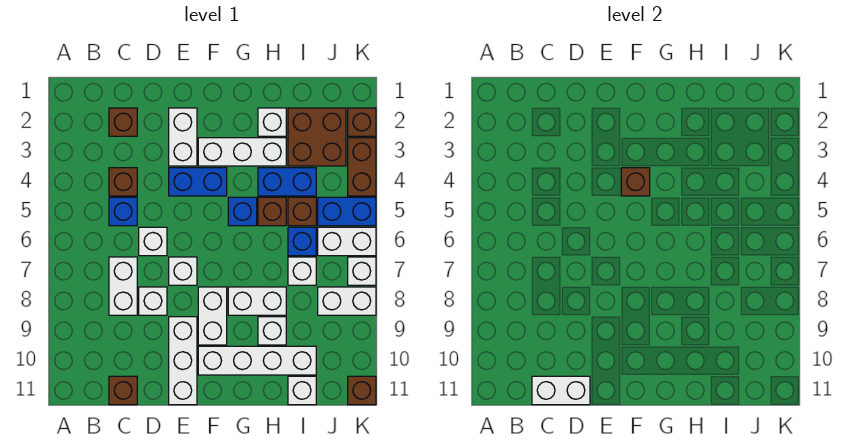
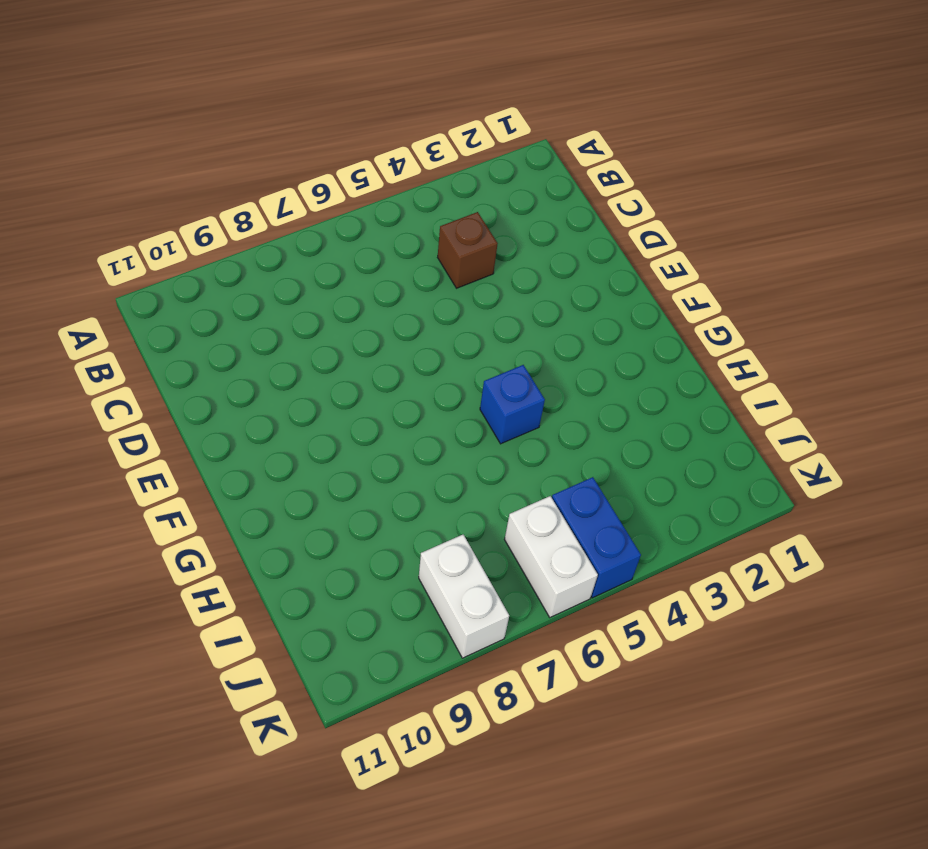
none -> brown brick C2 level 1
none -> blue brick C5 level 1
none -> white brick C7:C8 level 1
none -> brown brick C11 level 1

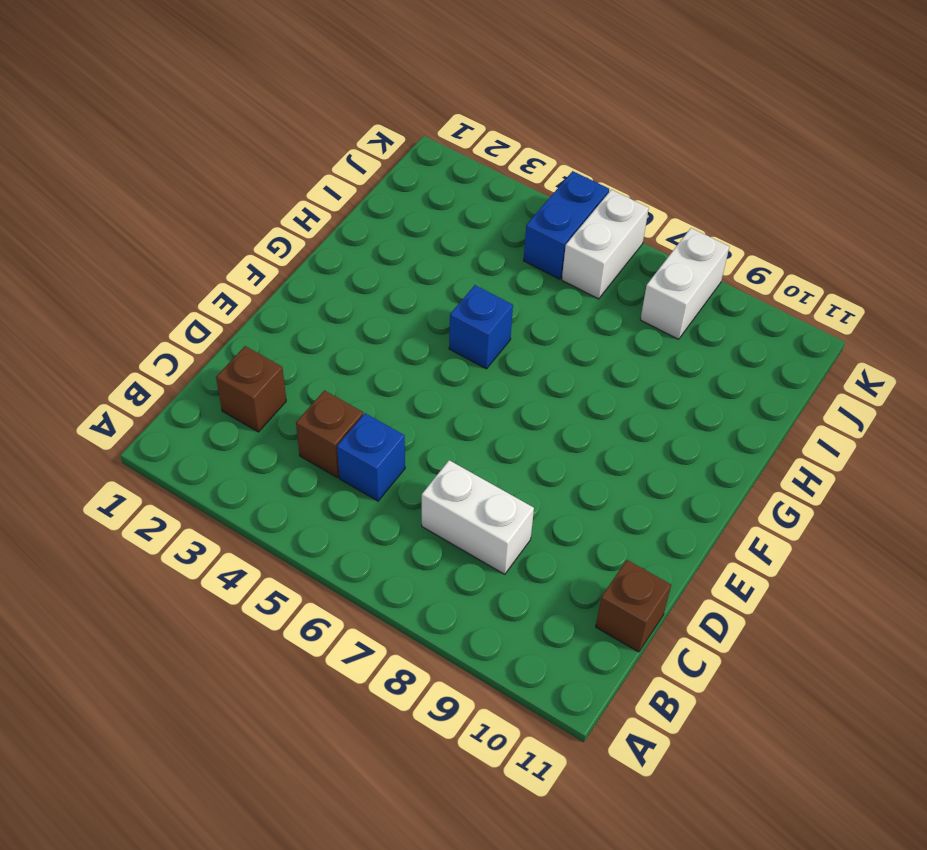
none -> white brick D6 level 1
none -> white brick D8 level 1
none -> white brick E2:E3 level 1
none -> blue brick E4:F4 level 1

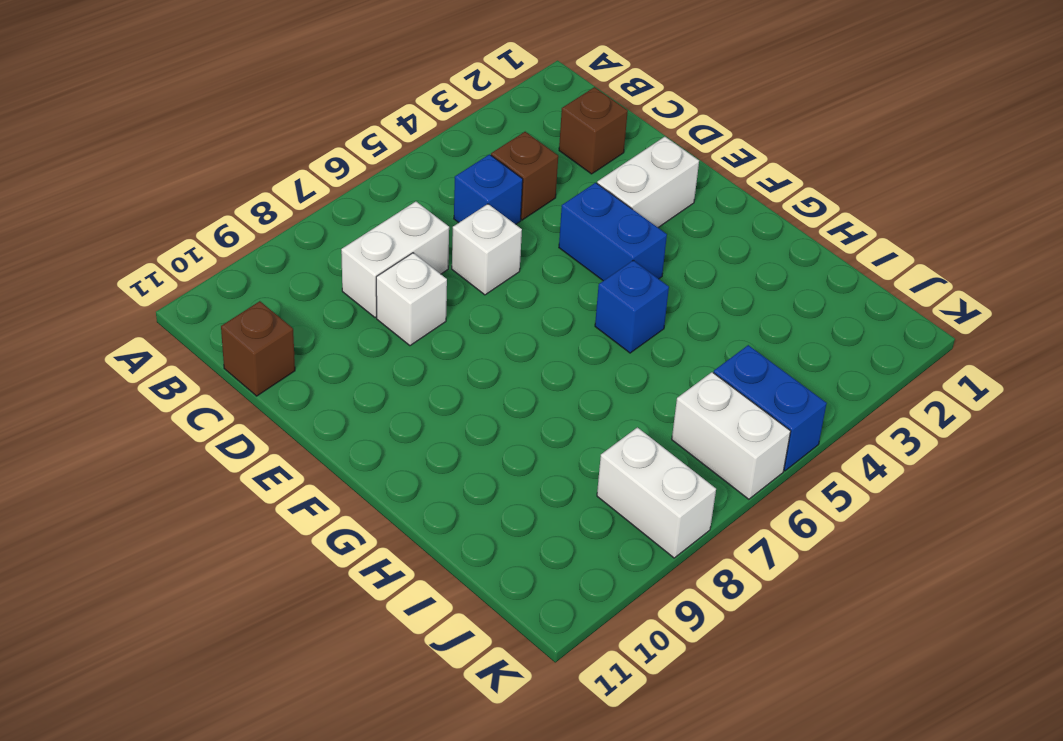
none -> white brick E7 level 1
none -> white brick E9:E11 level 1
none -> white brick F3:H3 level 1
none -> white brick F8:F9 level 1

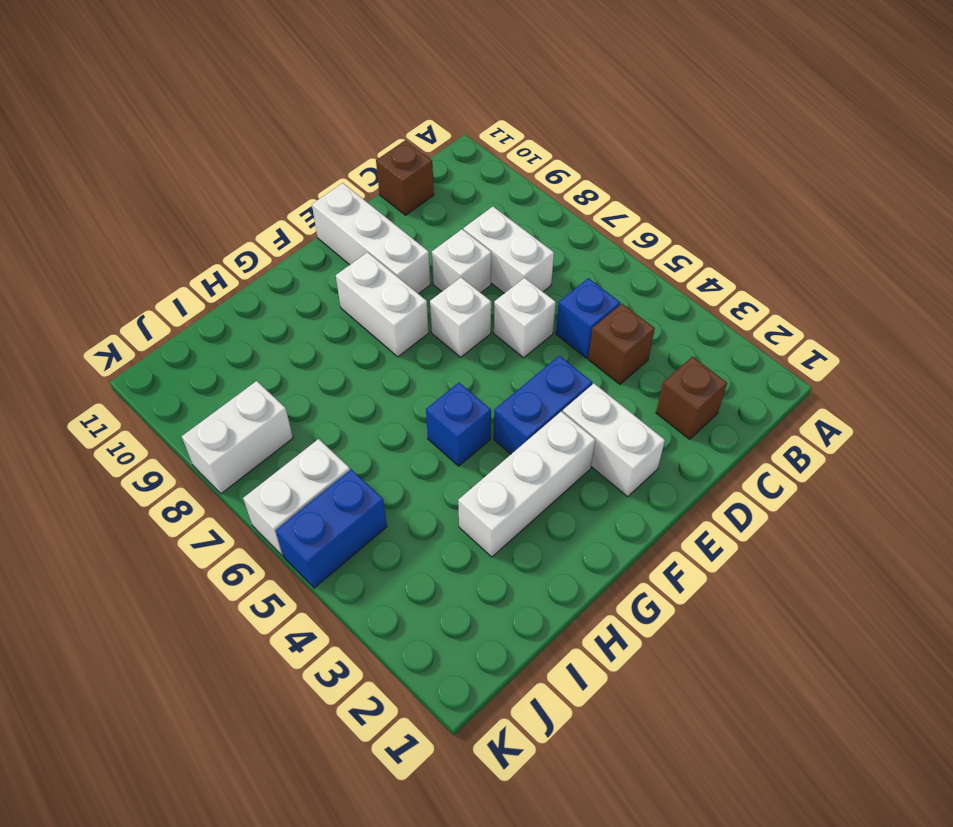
none -> white brick F10:I10 level 1
none -> white brick G8:H8 level 1
none -> white brick H2 level 1
none -> blue brick H4:I4 level 1

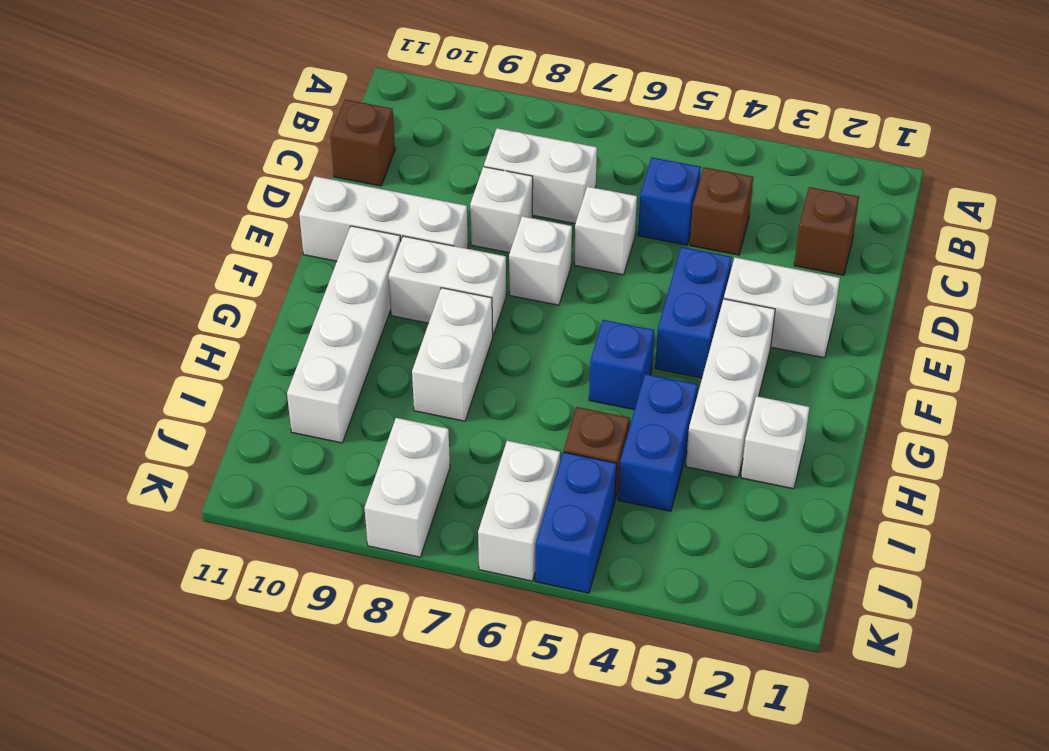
none -> brown brick H5 level 1
none -> white brick H9 level 1
none -> brown brick I2:J3 level 1
none -> blue brick I6 level 1

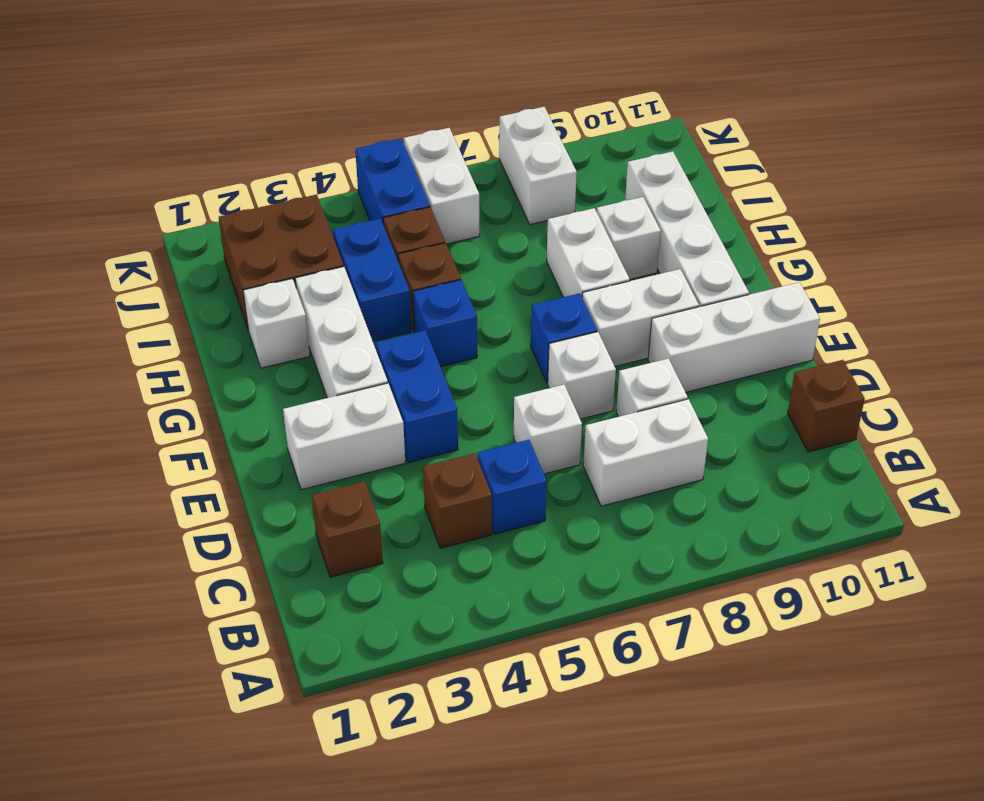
blue brick F7 level 1 -> blue brick I6 level 1
none -> white brick I7 level 1
none -> white brick I11 level 1
none -> brown brick K2 level 1
none -> brown brick K3:K4 level 1

